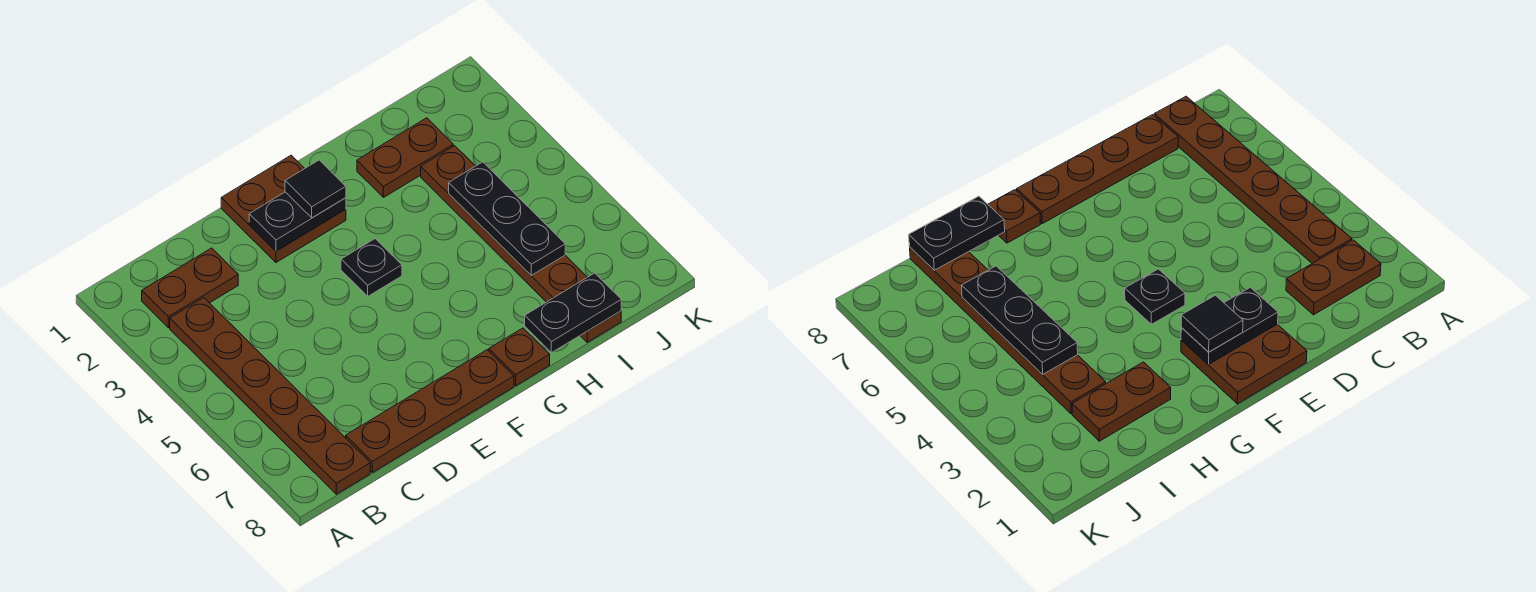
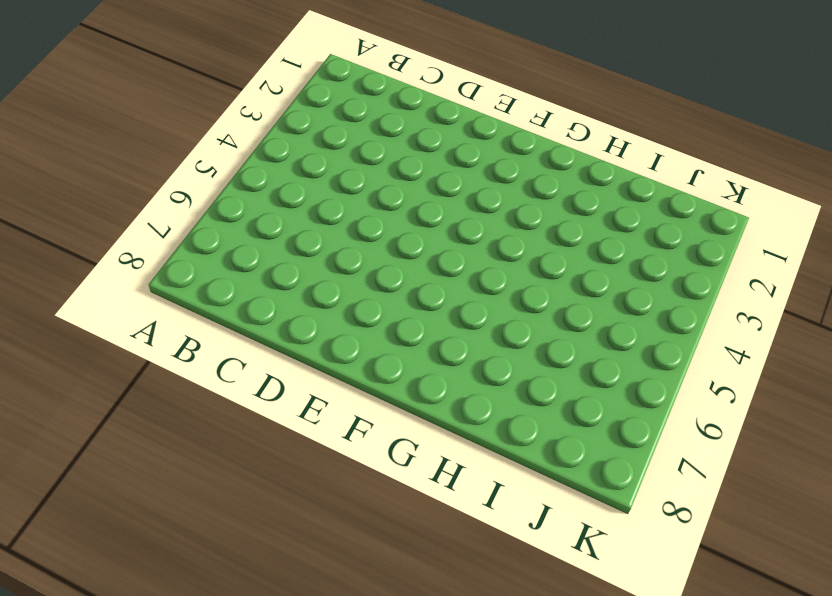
none -> brown plate B2:C2 level 1
none -> brown plate B3:B8 level 1
none -> brown plate C8:F8 level 1

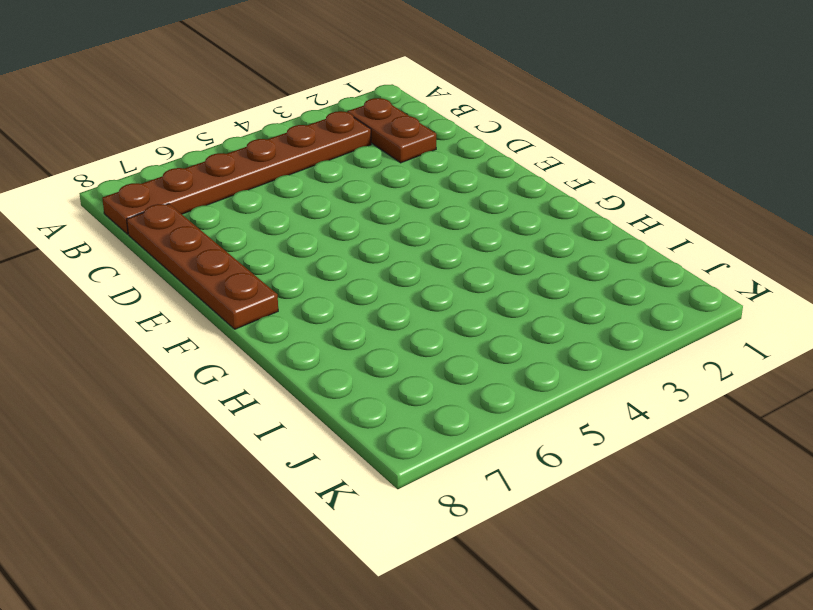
none -> brown plate E1:F2 level 1
none -> black plate F4 level 1
none -> brown plate G8 level 1

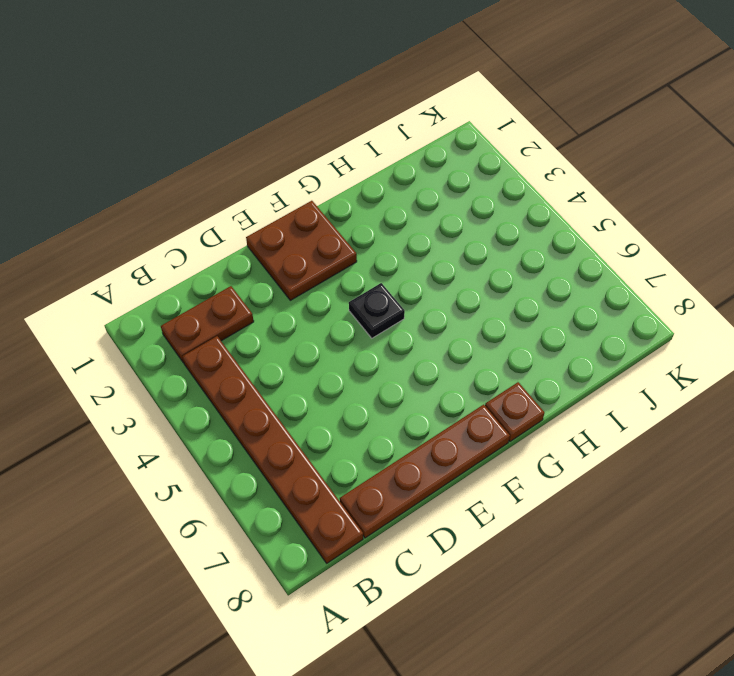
none -> brown plate H2:I2 level 1
none -> brown plate I3:I8 level 1
none -> black plate E2:F2 level 2

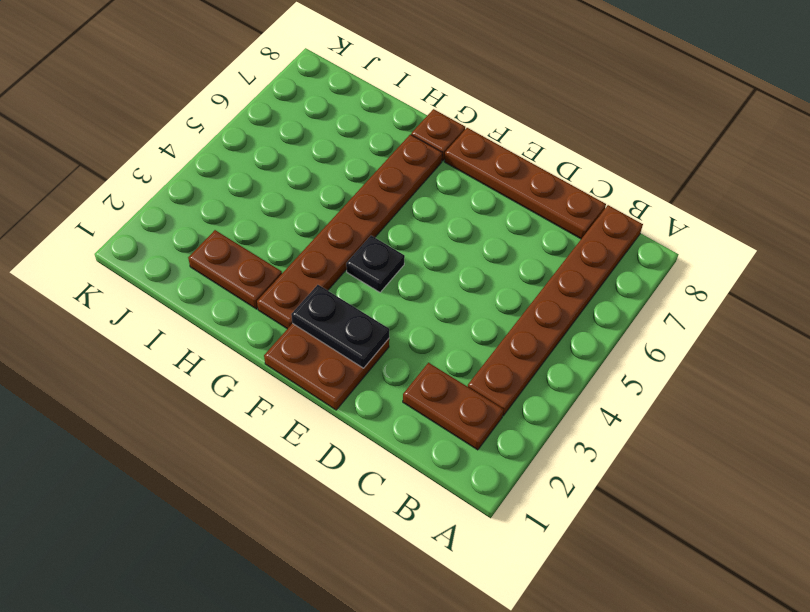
brown plate G2:G7 level 1 -> brown plate I3:I8 level 1
none -> black plate H8:I8 level 2
none -> black plate I4:I6 level 2
none -> black tile F2 level 3

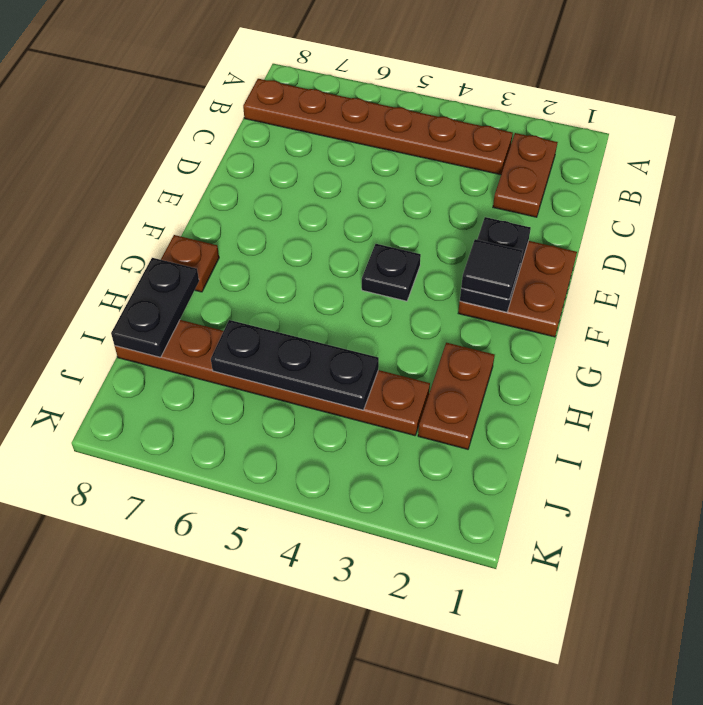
none -> brown plate C8:F8 level 1

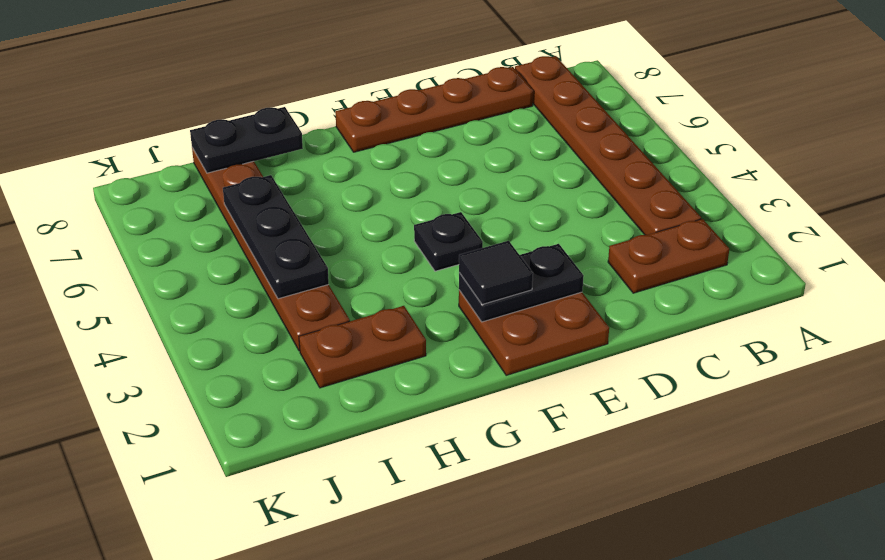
none -> brown plate G8 level 1

